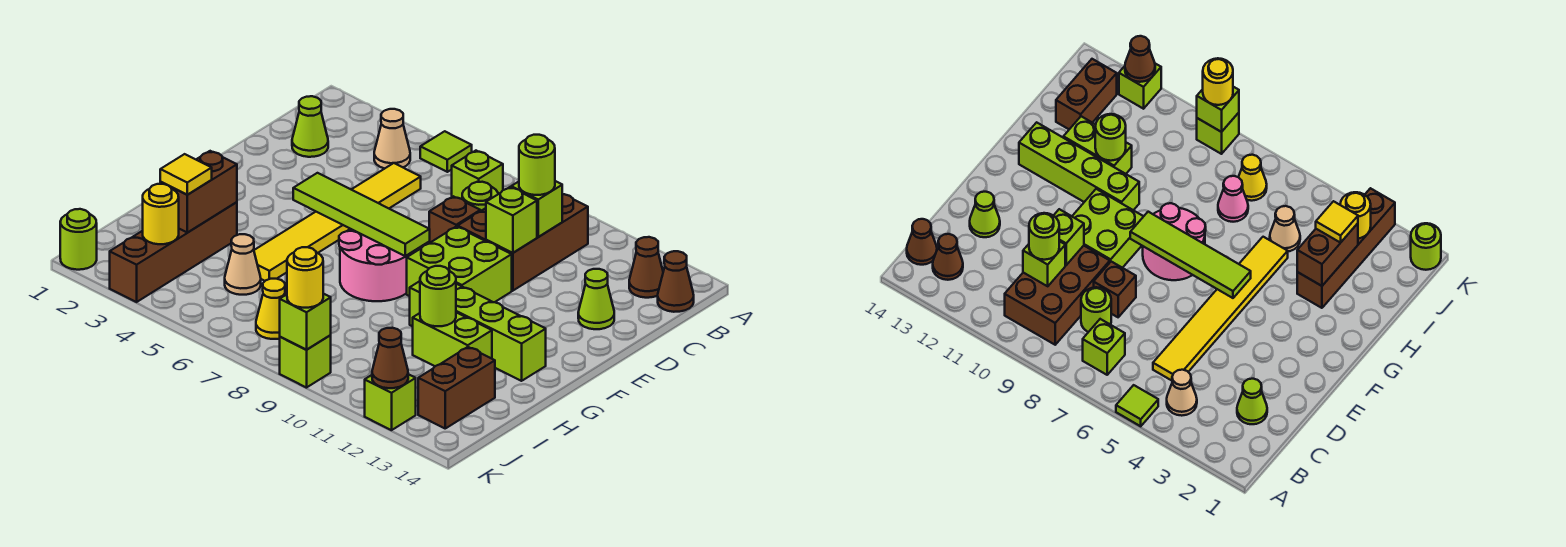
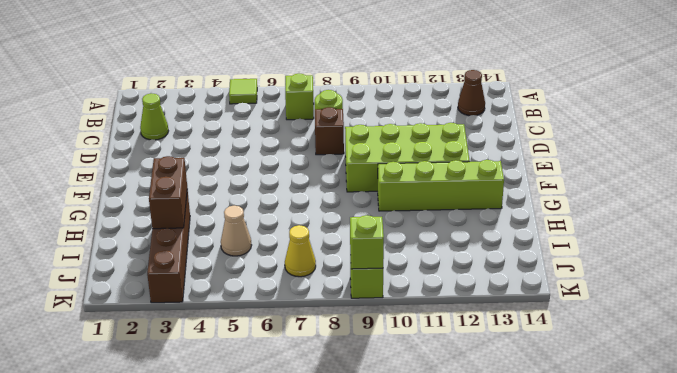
lime brick E9:F12 level 1 -> lime brick E9:F10 level 1
none -> tan cone B4 level 1
none -> brown brick B9:D10 level 1
none -> brown cone B14 level 1
none -> yellow tile C5:H5 level 1

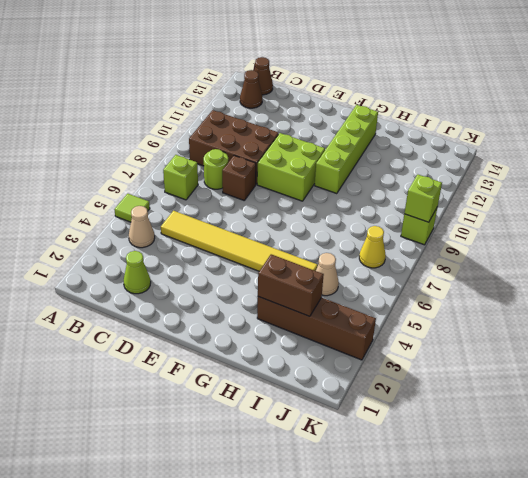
none -> lime cone D13 level 1
none -> pink round brick F7:G8 level 1
none -> lime brick H11:H12 level 1
none -> pink cone I7 level 1

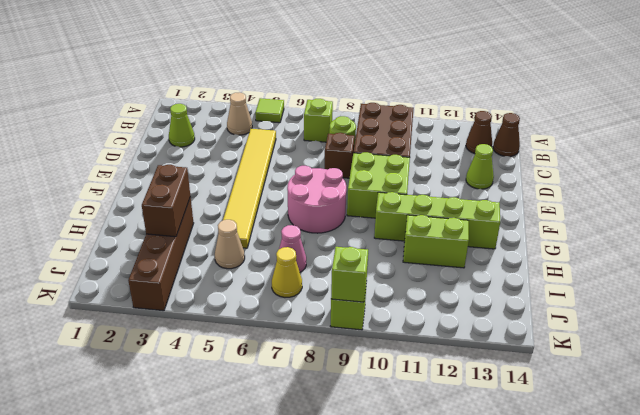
none -> brown brick I13:J13 level 1
none -> lime round brick K1 level 1
none -> lime brick K12 level 1
none -> lime brick C10 level 2

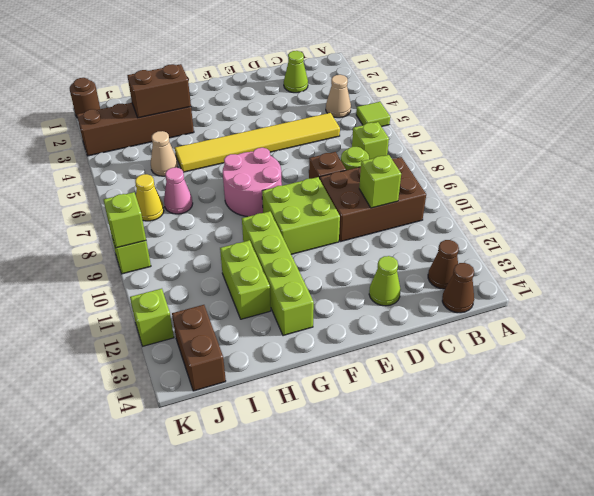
brown brick J13:J14 level 1 -> brown brick I13:J13 level 1
brown round brick K1 level 1 -> lime round brick K1 level 1
none -> lime brick D10 level 2
none -> lime tile F5:F8 level 2
none -> lime round brick H11 level 2
none -> yellow round brick J3 level 2

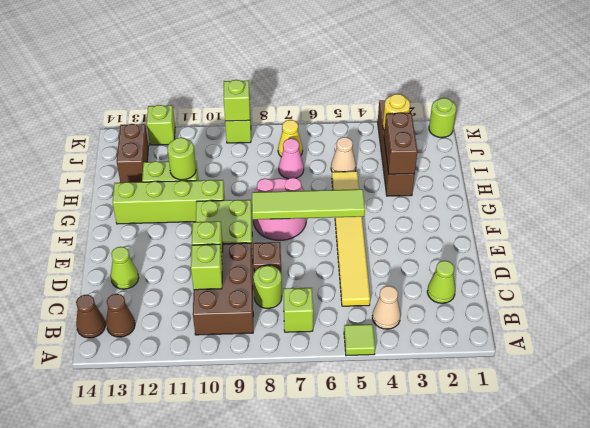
none -> brown cone K12 level 2
none -> lime round brick C10 level 3
none -> yellow tile I3 level 3
none -> yellow round brick K9 level 3

